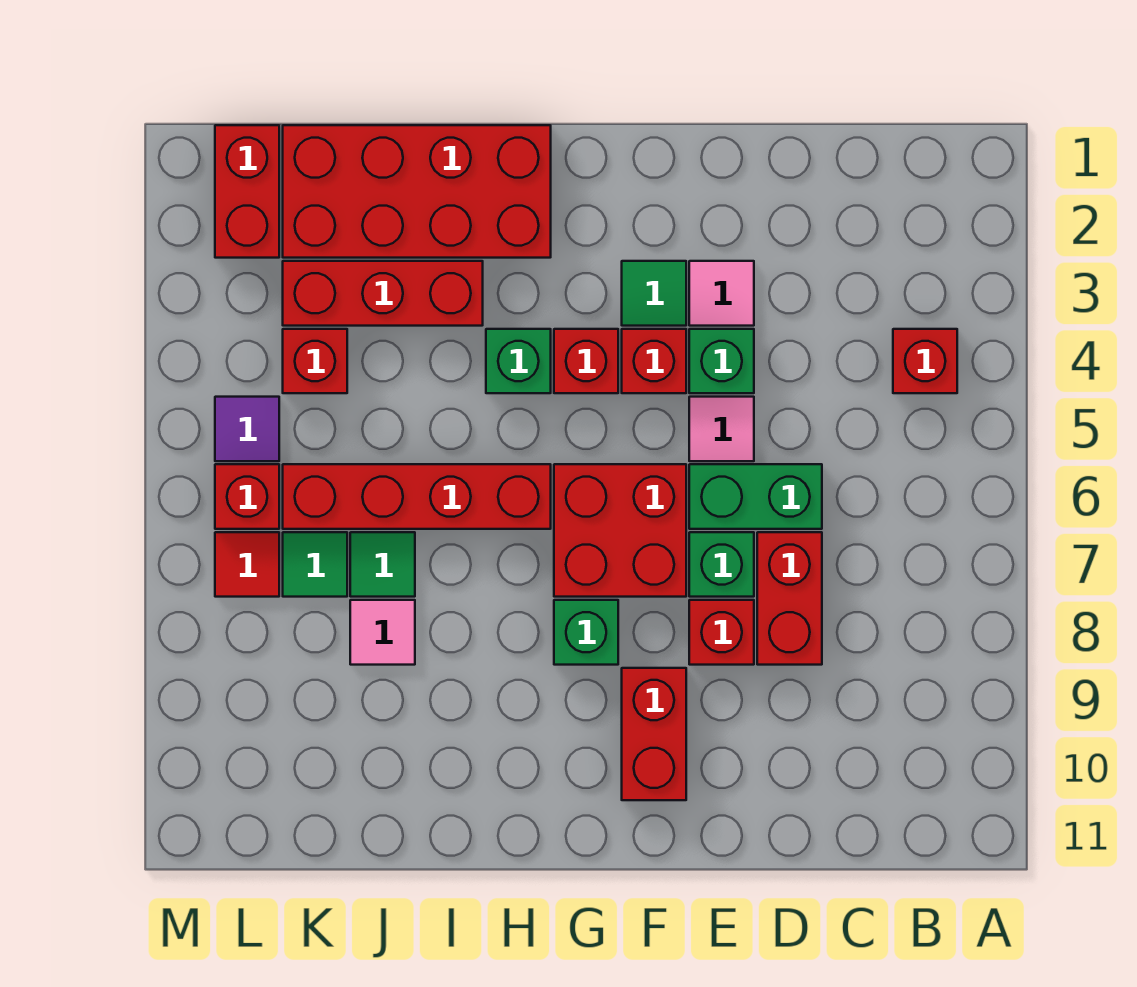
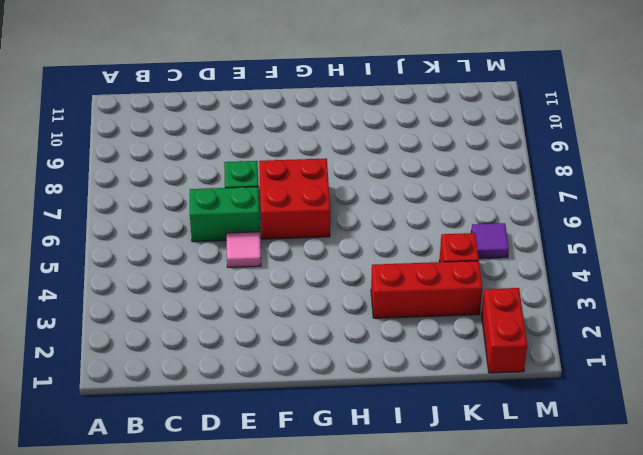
none -> red brick B4 level 1
none -> red brick D7:D8 level 1
none -> pink tile E3 level 1

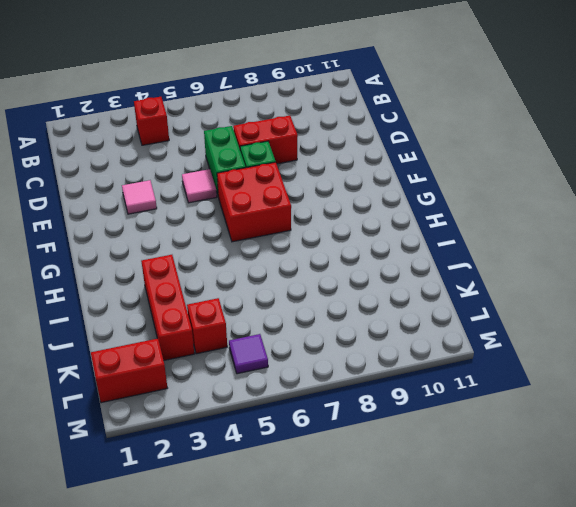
none -> green brick E4 level 1
none -> red brick E8 level 1
none -> green tile F3 level 1

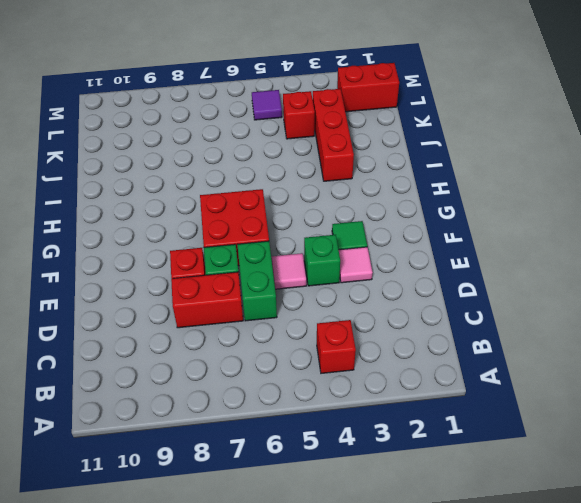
none -> red brick F4 level 1
none -> red brick F9:F10 level 1
none -> red brick G4 level 1

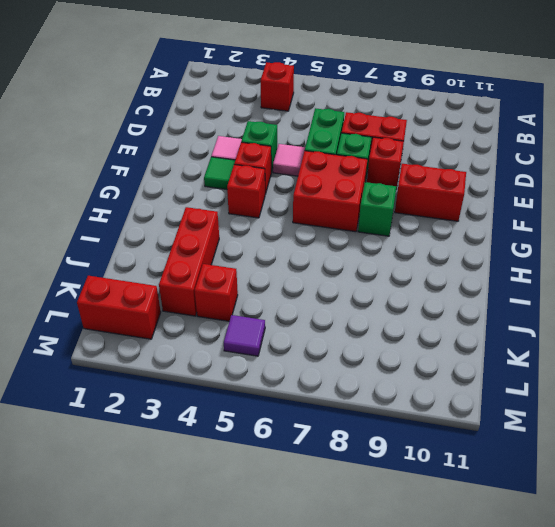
none -> red brick H1:K2 level 1
none -> green brick H4 level 1
none -> red brick H6:K6 level 1

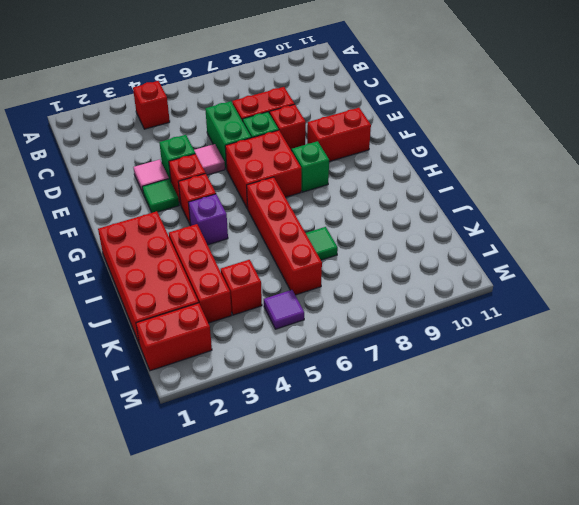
purple brick H4 level 1 -> green brick H4 level 1
none -> pink tile J8 level 1
none -> green tile K7 level 1
none -> red brick L6 level 1

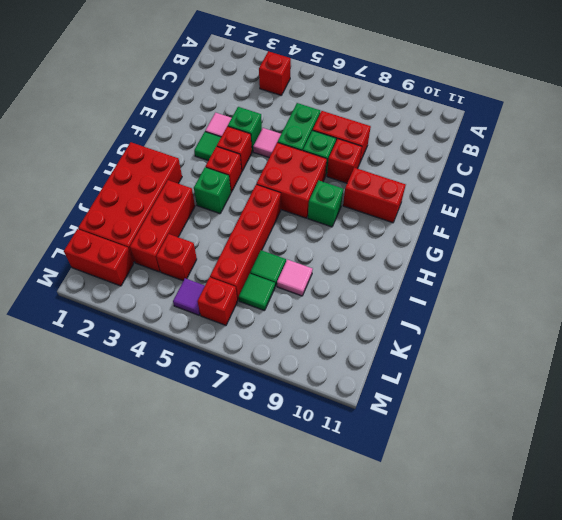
none -> red tile L7 level 1

